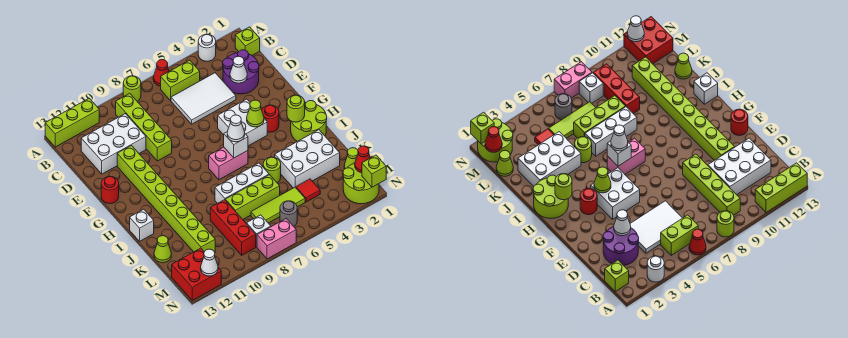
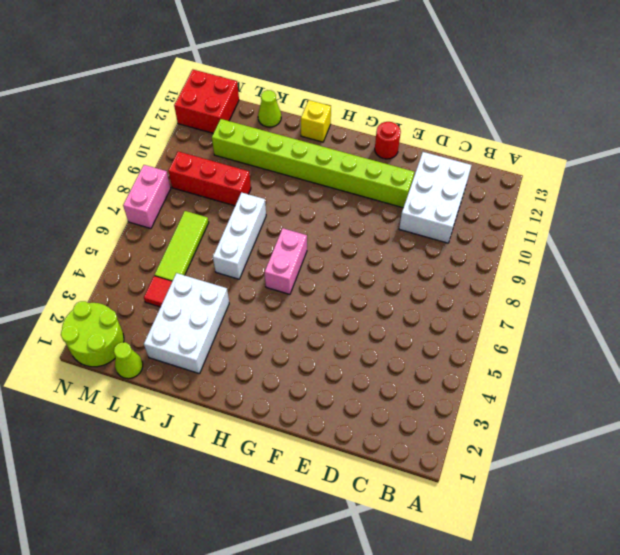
yellow brick I13 level 1 -> white brick I13 level 1
none -> white round brick A3 level 1
none -> red cone A6 level 1
none -> lime round brick A8 level 1
none -> lime brick A11:A13 level 1

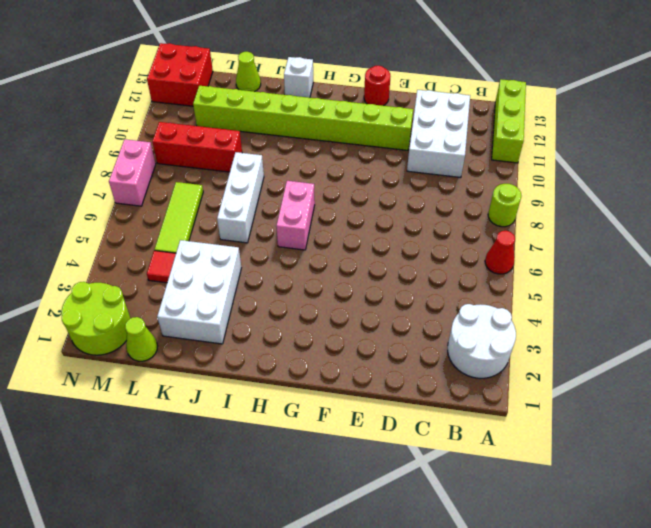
white round brick A2:B3 level 1 -> white round brick A3 level 1
none -> lime brick B1 level 1
none -> lime brick B5:B6 level 1
none -> lime brick B9:E9 level 1
none -> purple round brick C2:D3 level 1

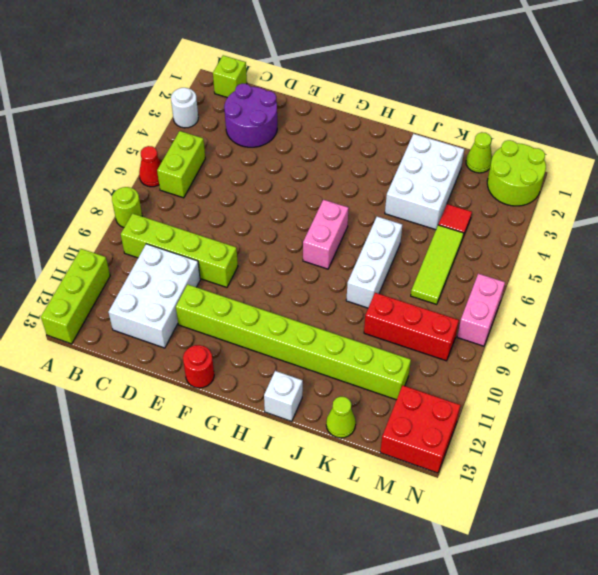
none -> white tile C4:D6 level 1
none -> white brick F4:G5 level 1
none -> red round brick G3 level 1
none -> lime round brick H1:I2 level 1

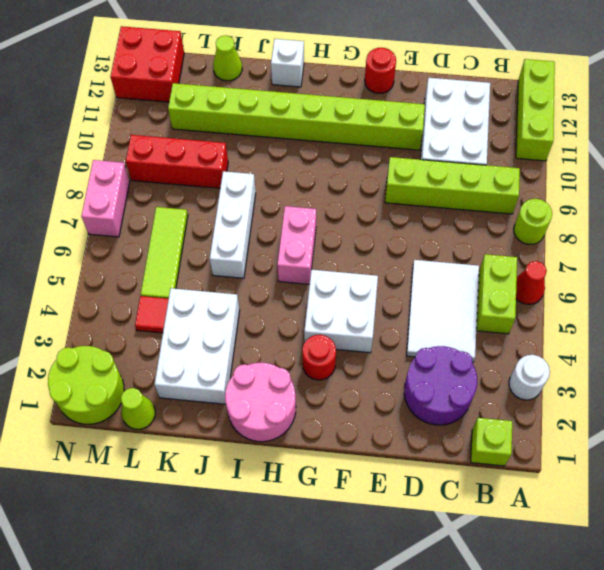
pink round brick H1:I2 level 1 -> lime round brick H1:I2 level 1
none -> lime round brick J5 level 1
none -> lime brick K6:K8 level 1
none -> grey round brick M6 level 1
none -> white brick M8 level 1

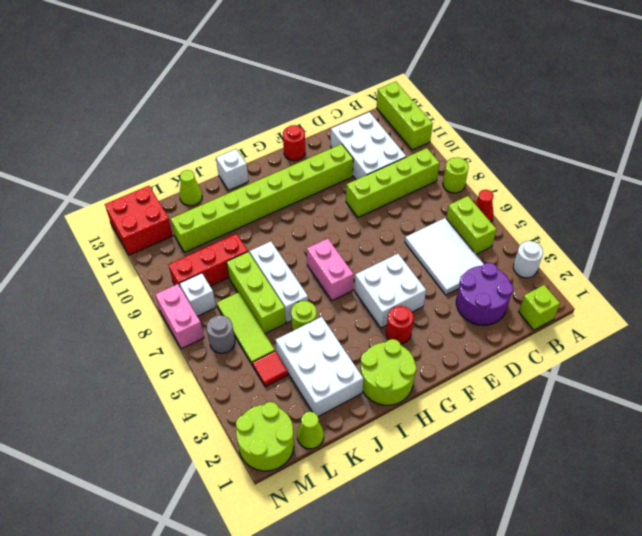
none -> white cone D3 level 2
none -> lime cone G4 level 2
none -> lime round brick H2 level 2
none -> white brick H6 level 2

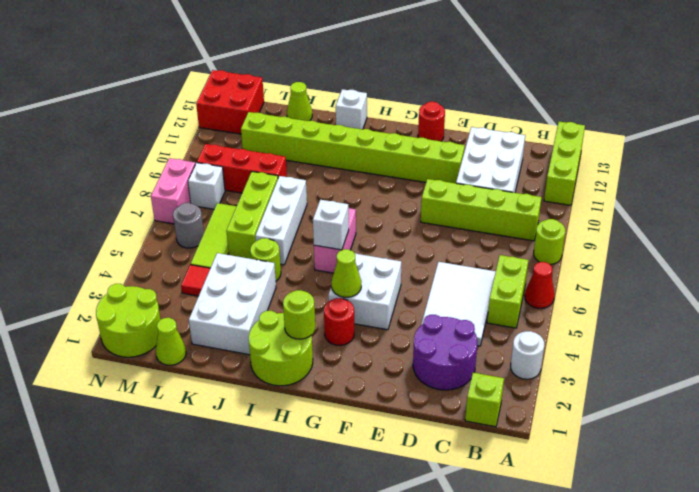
none -> white cone D3 level 2
none -> red cone M1 level 2
none -> lime brick N1 level 2
none -> white cone N12 level 2

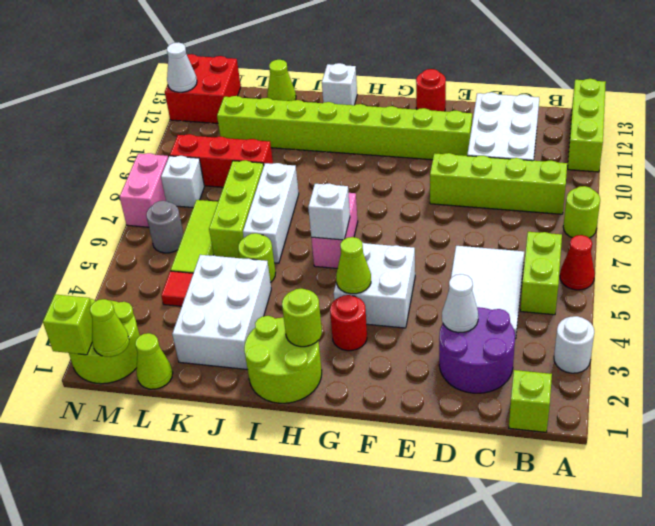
lime cone M1 level 2 -> red cone M1 level 2
none -> white cone H6 level 3

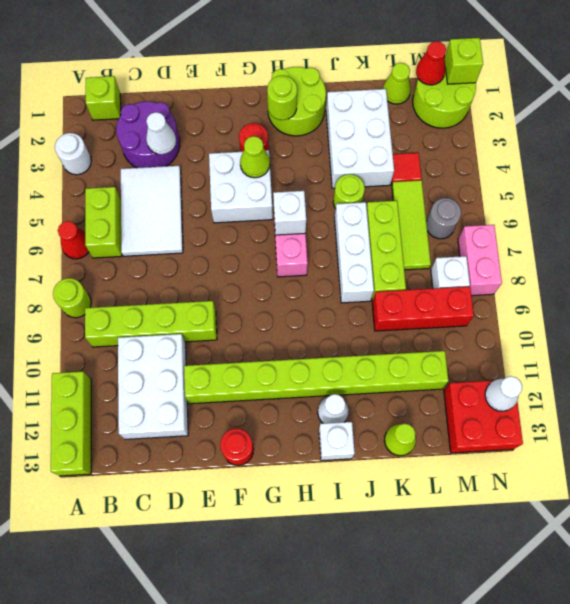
white cone I12 level 1 -> white cone H6 level 3

